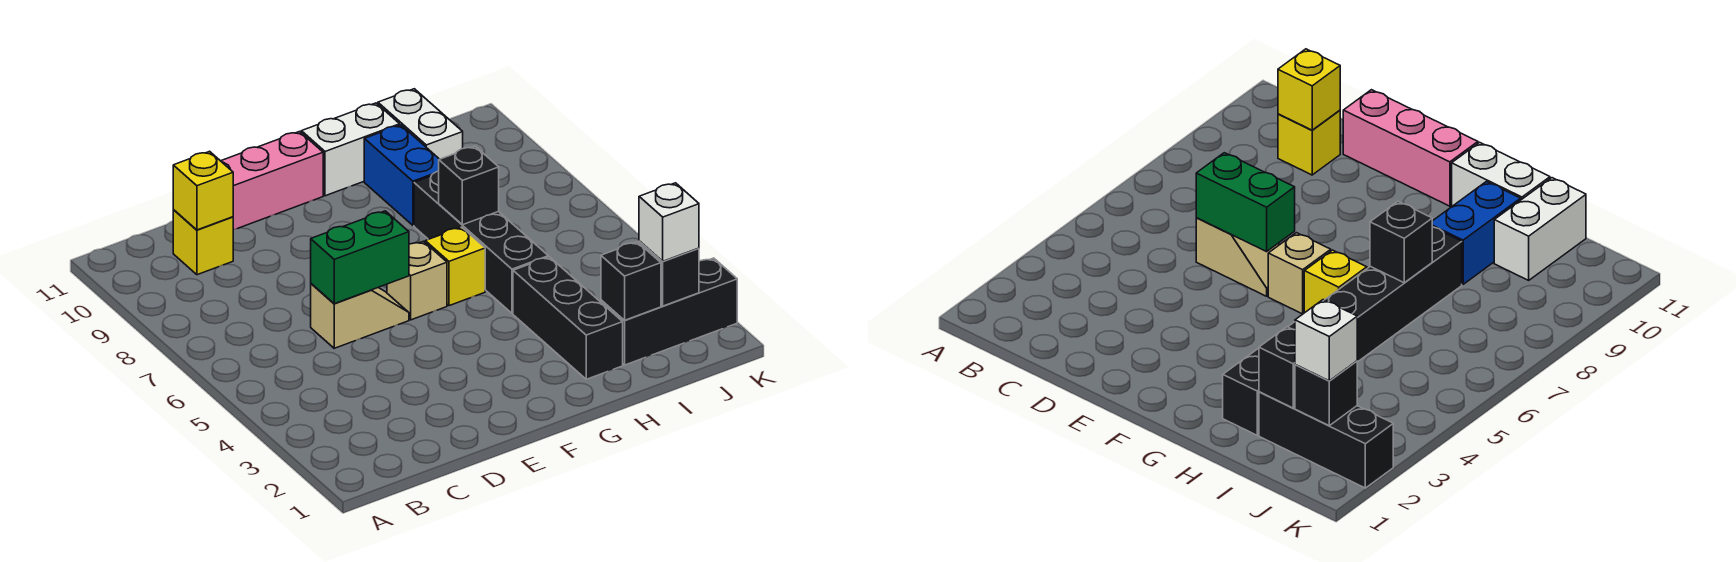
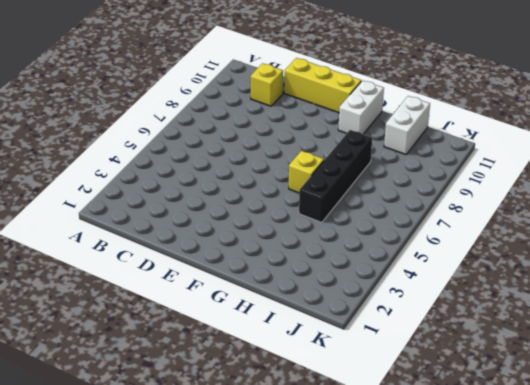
yellow brick D11:F11 level 1 -> pink brick D11:F11 level 1
white brick G10:G11 level 1 -> white brick G11:H11 level 1
none -> tan slope D6:E6 level 1 top D
none -> tan brick F6 level 1
none -> black brick H2:H4 level 1

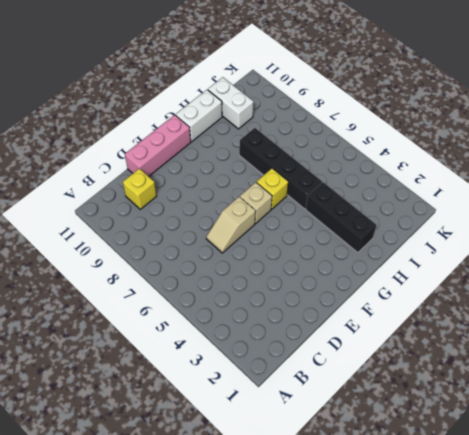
tan slope D6:E6 level 1 top E -> tan slope D6:E6 level 1 top D
none -> blue brick H9:H10 level 1
none -> black brick I2:K2 level 1
none -> yellow brick C10 level 2

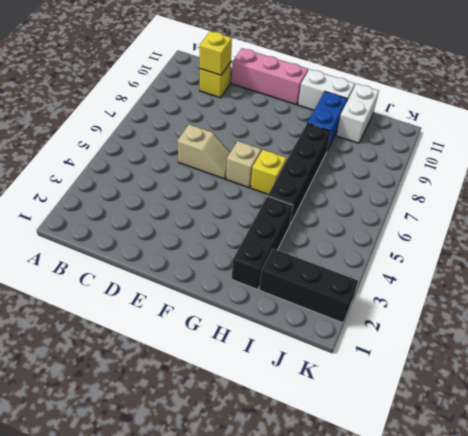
none -> green brick D6:E6 level 2
none -> black brick H7 level 2
none -> black brick I2 level 2

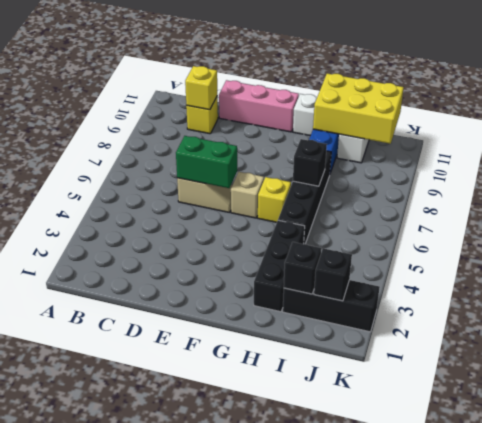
yellow brick H10:J11 level 2 -> none
none -> white brick J2 level 3

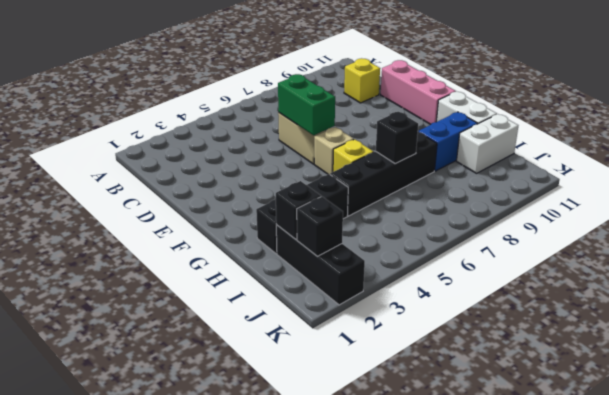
none -> yellow brick C10 level 2
none -> white brick J2 level 3

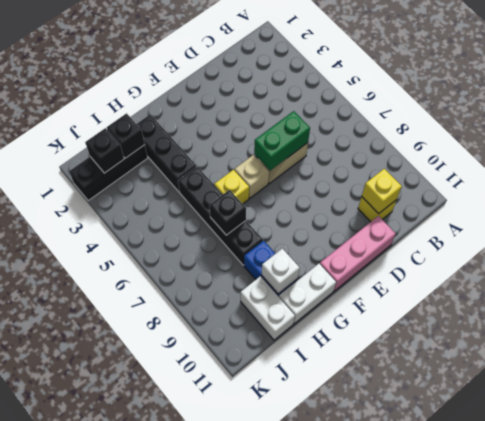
white brick H10 level 2 -> white brick J2 level 3

